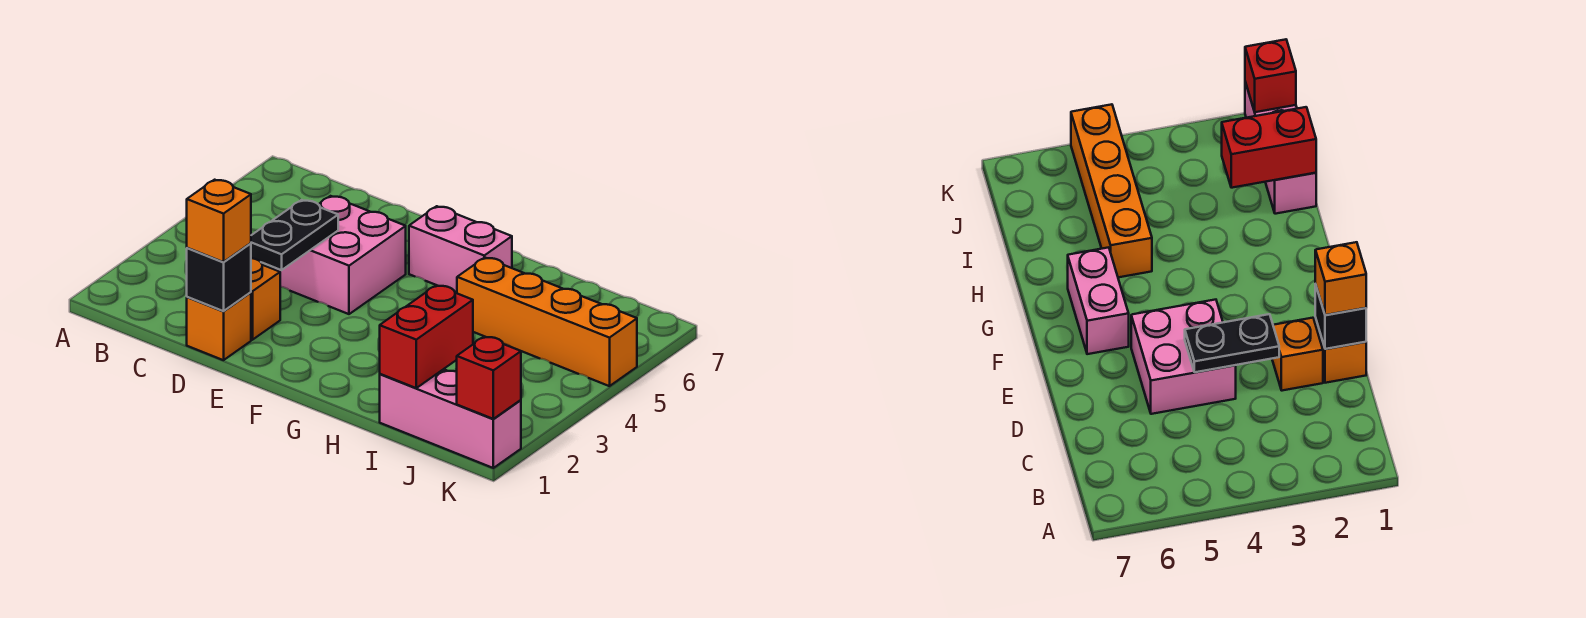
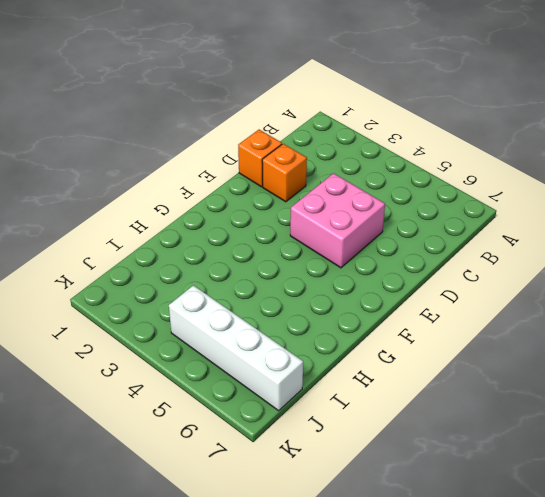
white brick J4:J7 level 1 -> orange brick H5:K5 level 1
none -> pink brick F6:G6 level 1
none -> pink brick I1:K1 level 1

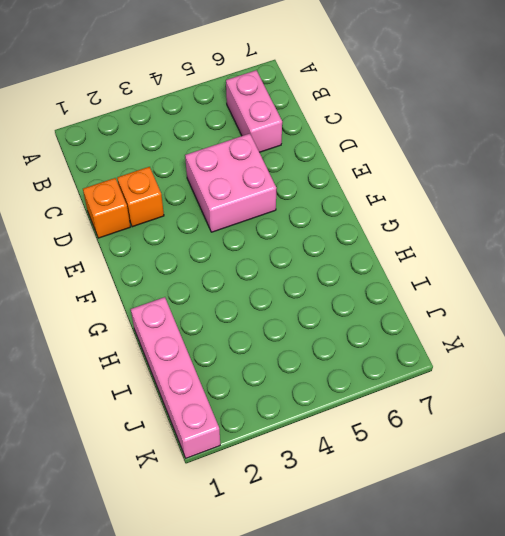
pink brick B6:C6 level 1 -> pink brick F6:G6 level 1
pink brick H1:K1 level 1 -> pink brick I1:K1 level 1
none -> orange brick H5:K5 level 1
none -> black brick D1 level 2

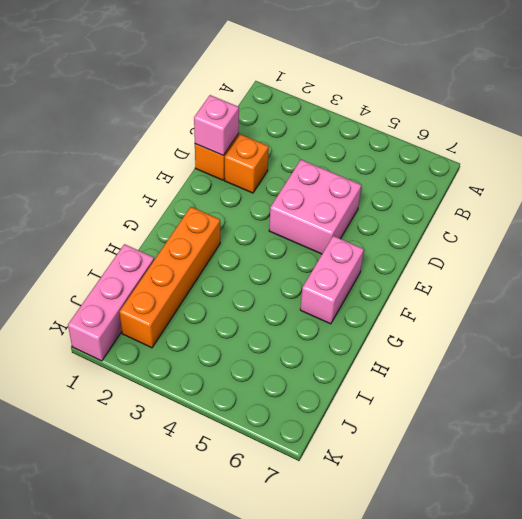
pink brick D1 level 2 -> black brick D1 level 2
orange brick G2:J2 level 1 -> orange brick H5:K5 level 1
none -> black plate D3:D4 level 2
none -> red brick I1:I2 level 2

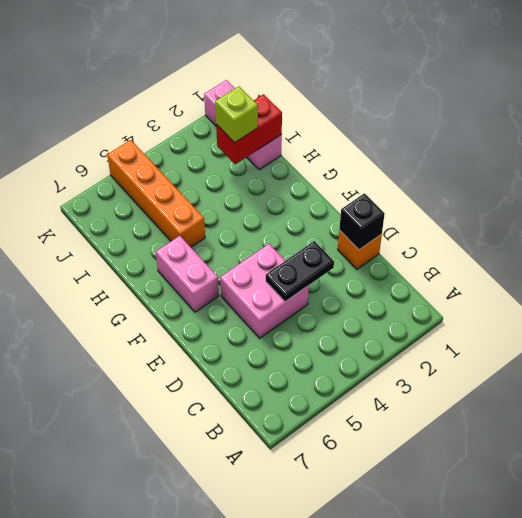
lime brick I2 level 3 -> none
none -> orange brick D2 level 1
none -> red brick K1 level 2

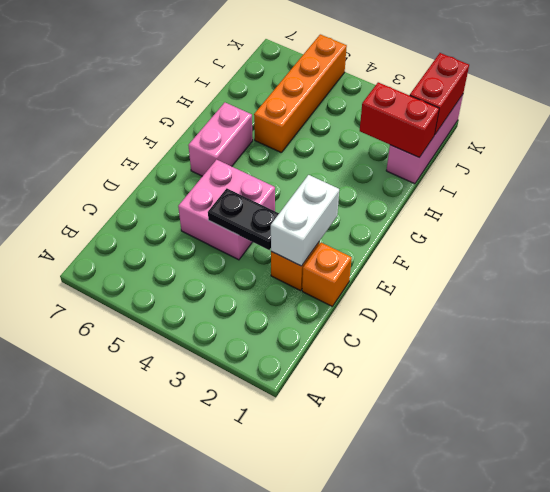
white brick D2:E2 level 2 -> none
red brick J1:K1 level 2 -> red brick K1 level 2
none -> black brick D1 level 2
none -> orange brick D1 level 3

